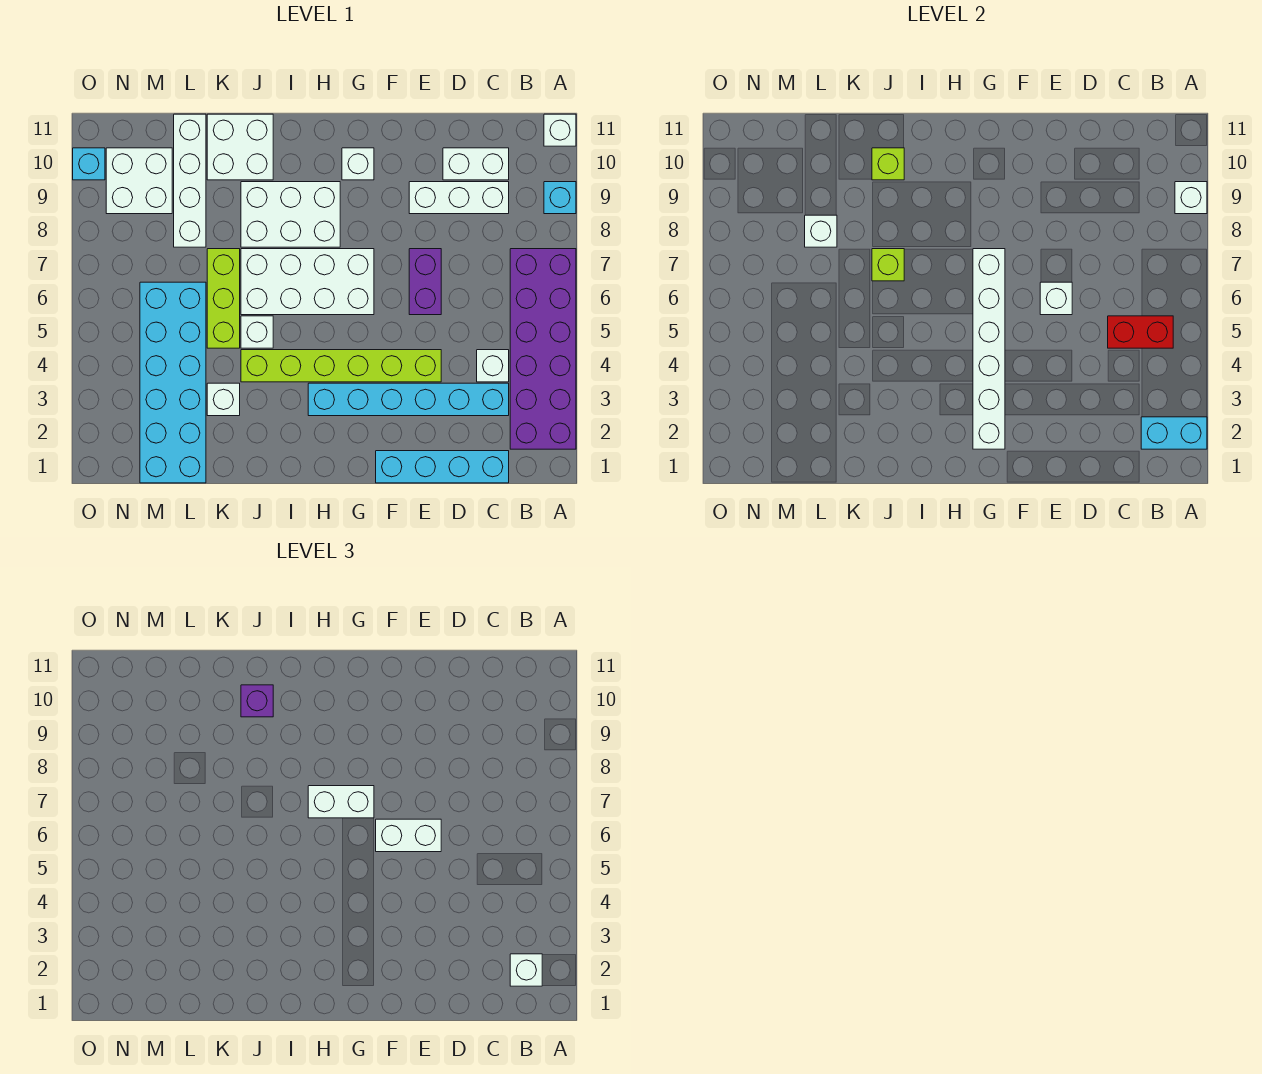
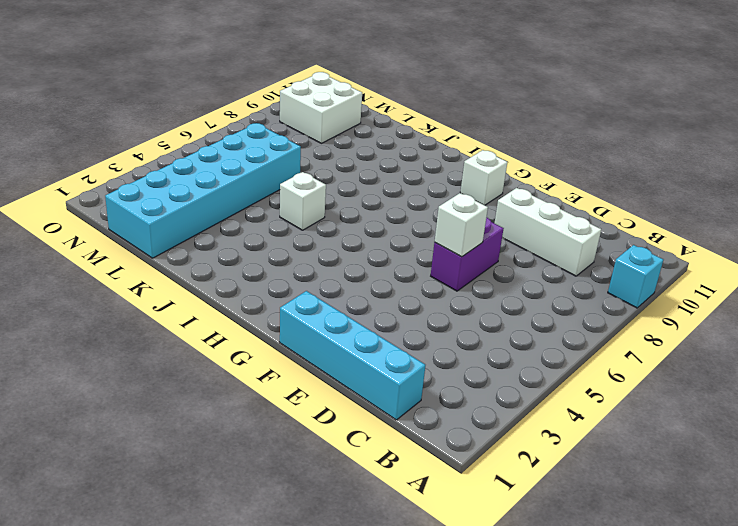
none -> purple brick A2:B7 level 1
none -> white brick A11 level 1
none -> cyan brick C3:H3 level 1
none -> white brick C4 level 1

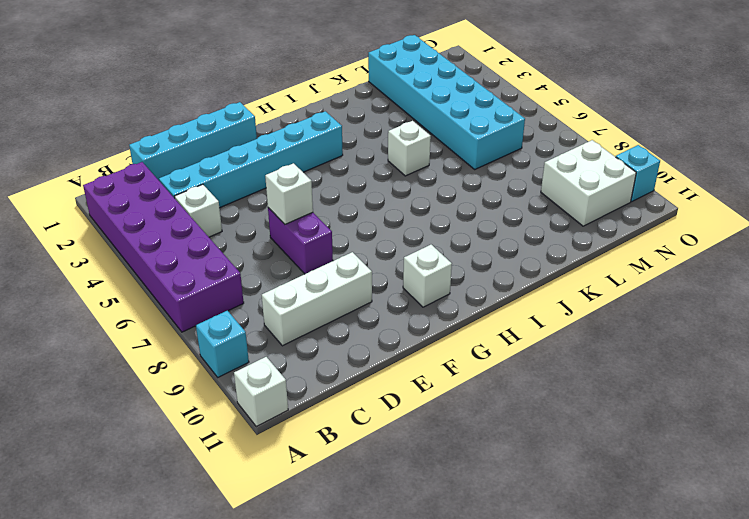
none -> white brick C10:D10 level 1
none -> lime brick E4:J4 level 1
none -> white brick G6:J7 level 1
none -> white brick H8:J9 level 1

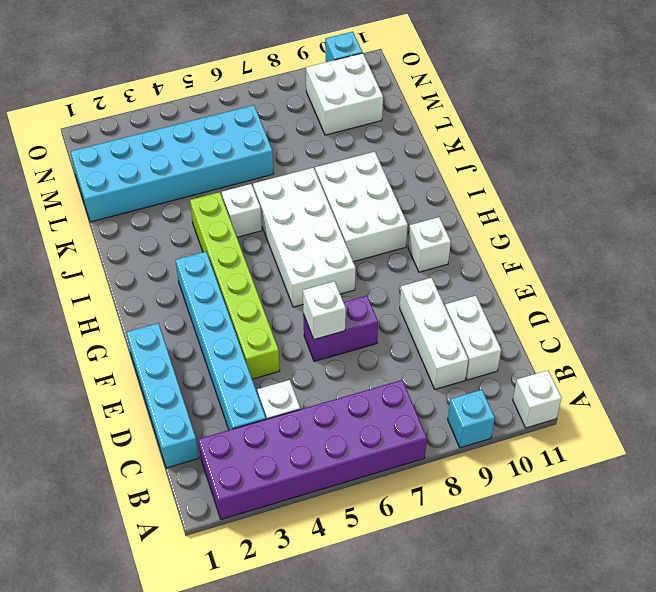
none -> white brick J10:K11 level 1
none -> white brick K3 level 1
none -> lime brick K5:K7 level 1
none -> white brick L8:L11 level 1

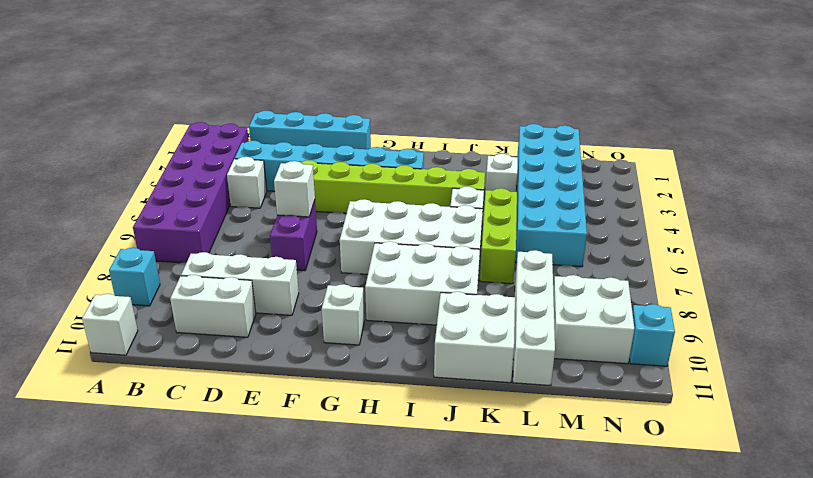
none -> cyan brick A2:B2 level 2
none -> white brick A9 level 2
none -> red brick B5:C5 level 2
none -> white brick G2:G7 level 2

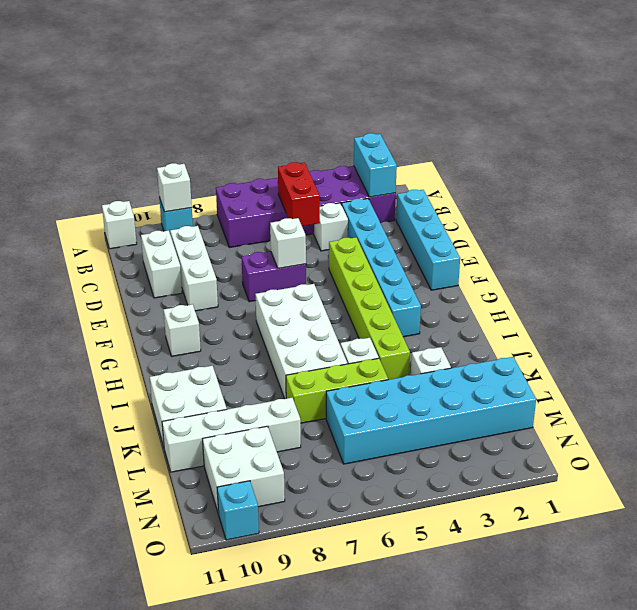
none -> white brick H8:J9 level 1
none -> white brick G2:G7 level 2
none -> lime brick J7 level 2
none -> lime brick J10 level 2

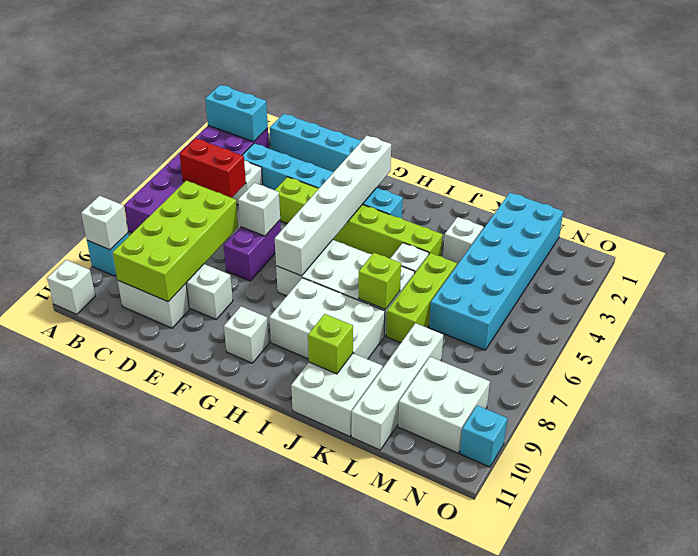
lime brick C7:D10 level 2 -> none
none -> white brick L8 level 2
none -> white brick B2 level 3
none -> white brick E6:F6 level 3
none -> white brick G7:H7 level 3

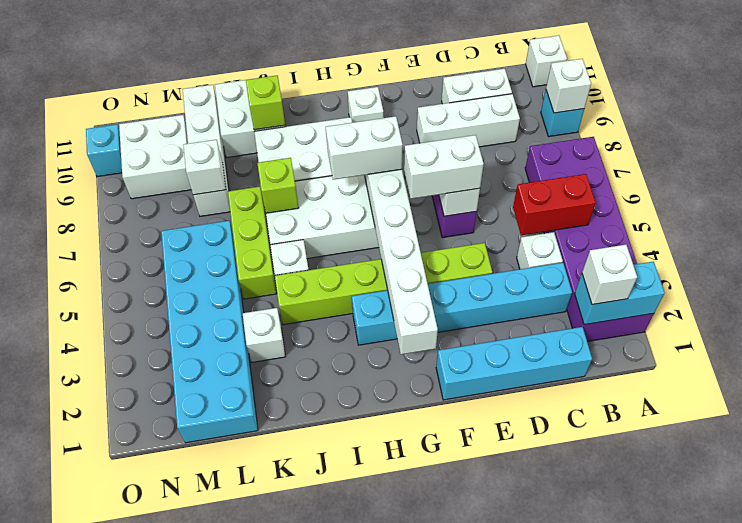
none -> purple brick J10 level 3

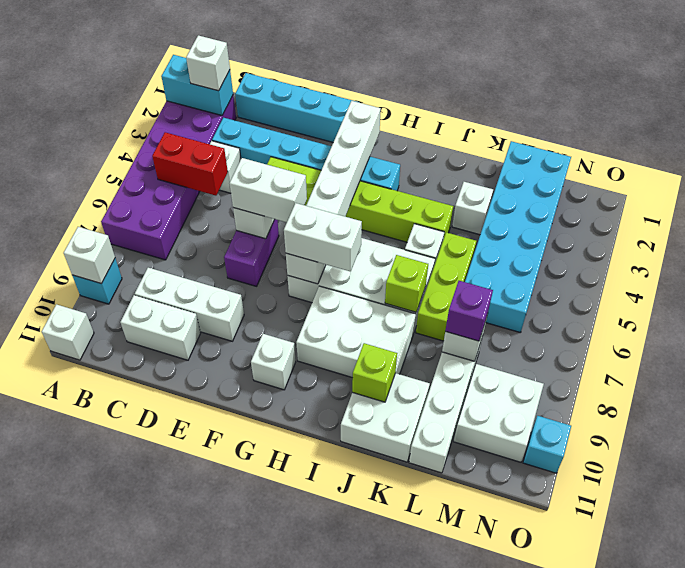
purple brick L8 level 3 -> purple brick J10 level 3

